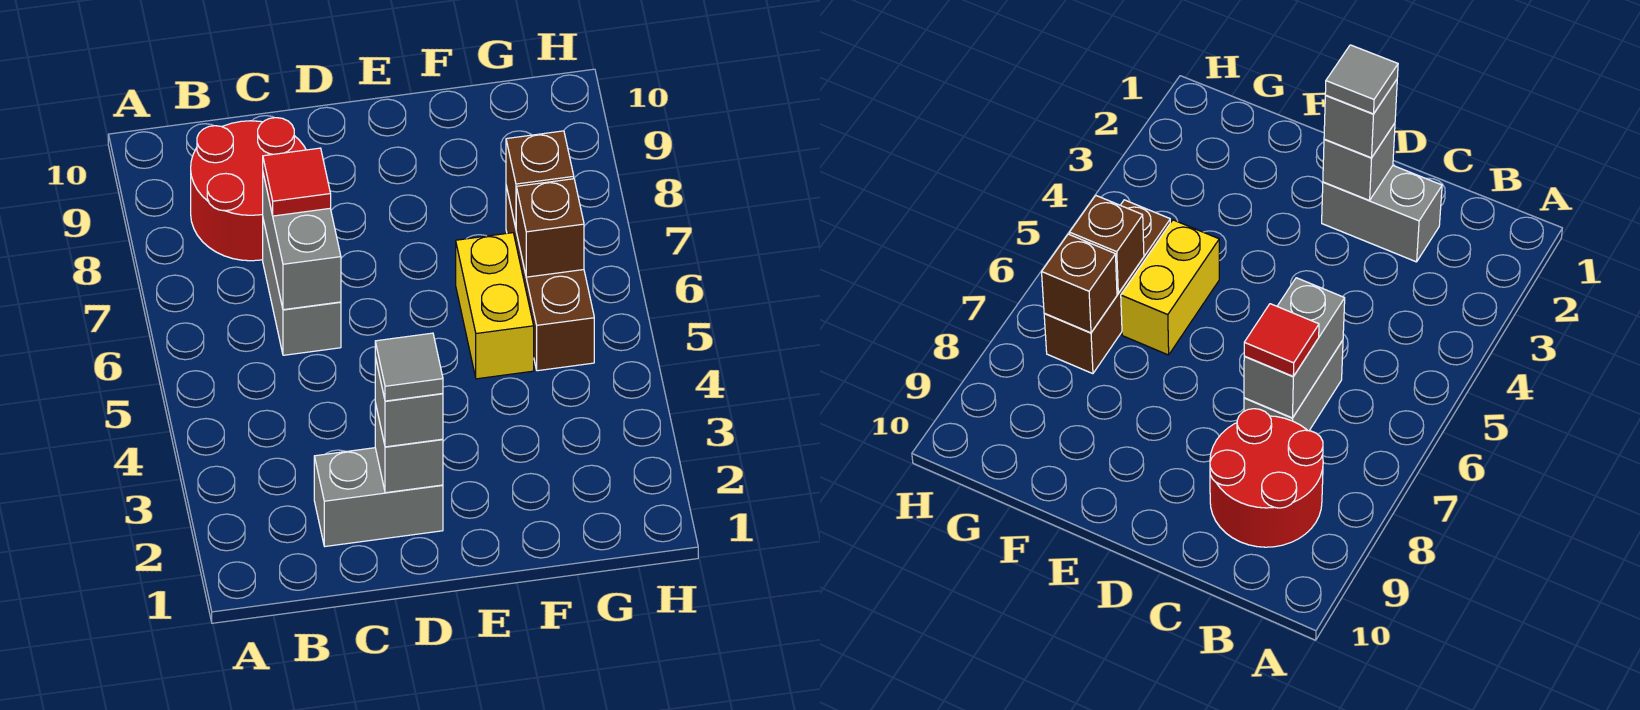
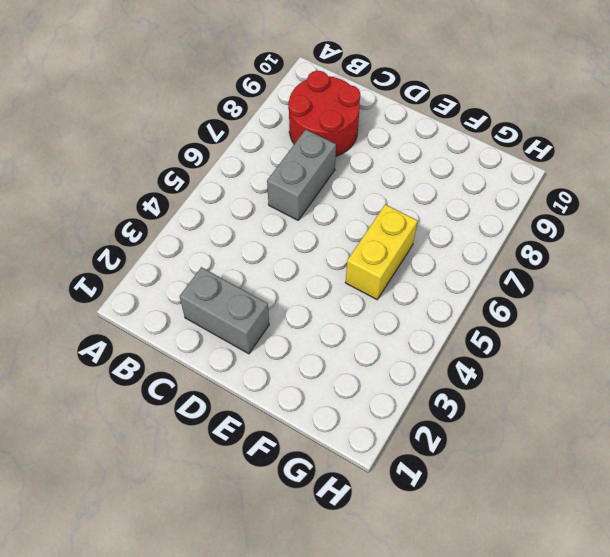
none -> brown brick G5:G7 level 1
none -> grey brick C6:C7 level 2
none -> grey brick D2 level 2

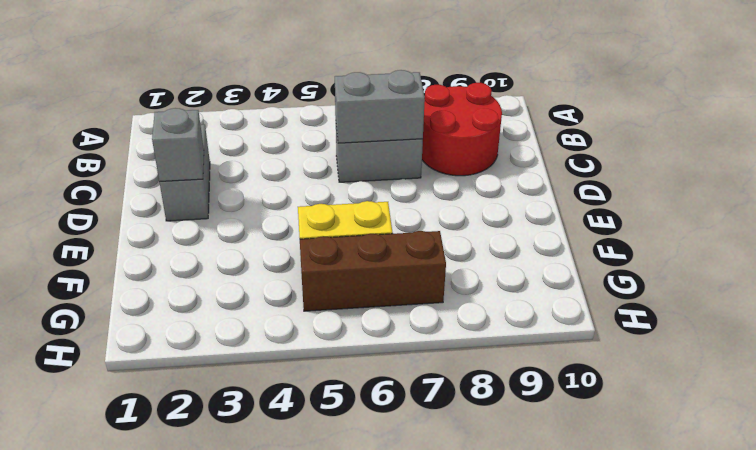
none -> brown brick G6 level 2
none -> brown brick G7 level 2
none -> red tile C7 level 3

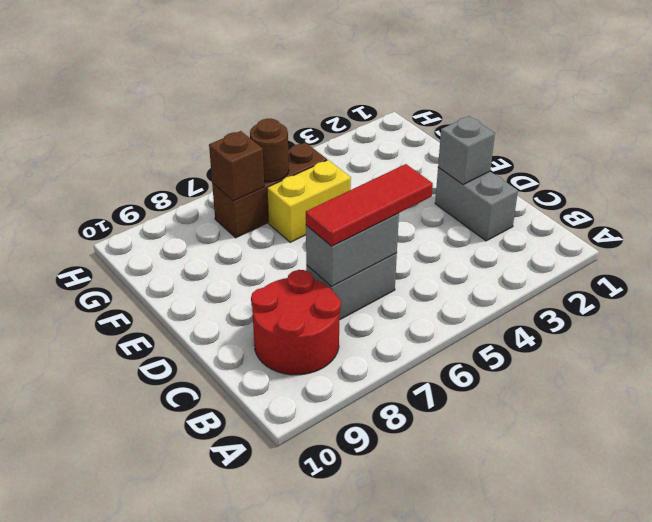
red tile C5:C7 level 3 -> red tile C7 level 3
brown round brick G6 level 2 -> brown brick G6 level 2
none -> grey brick D2 level 3
none -> grey tile D2 level 4

